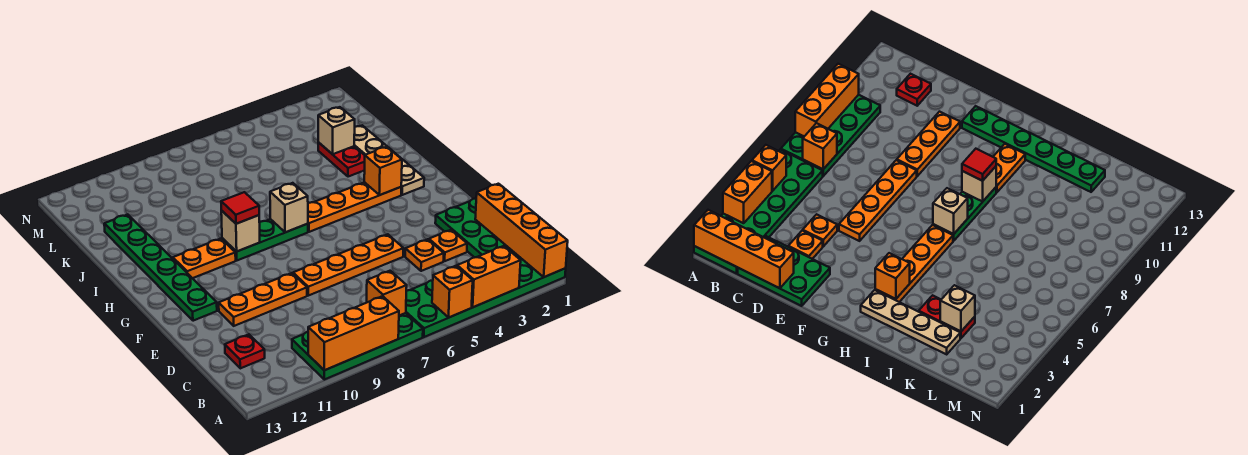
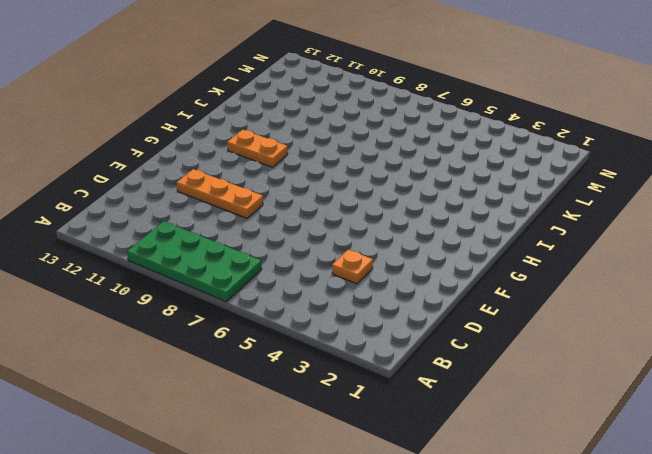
none -> green plate A1:B6 level 1
none -> green plate C1:E2 level 1
none -> red plate C12 level 1

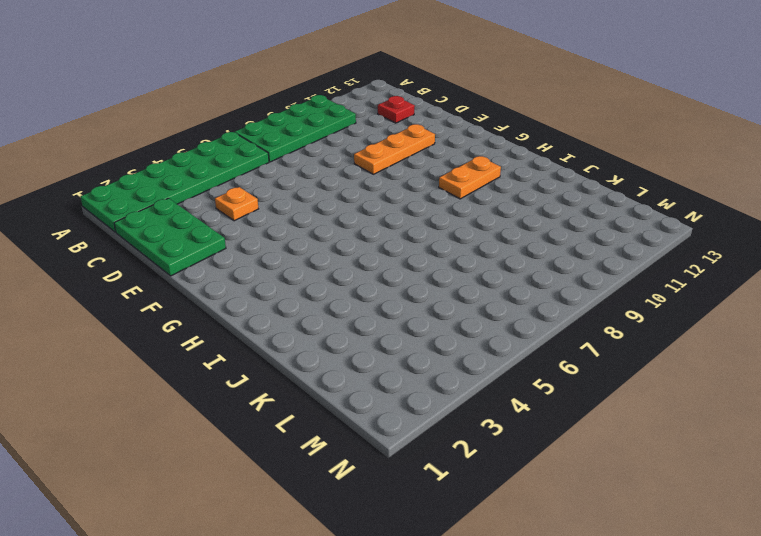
none -> orange plate D3 level 1
none -> orange plate E5:E8 level 1
none -> green plate F12:K12 level 1

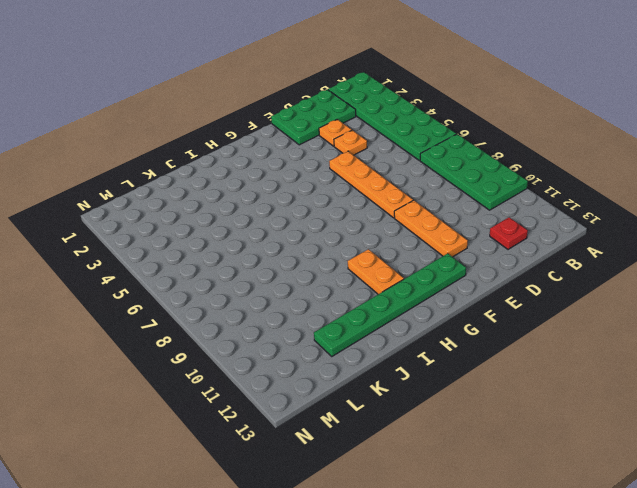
none -> tan plate H2:K2 level 1
none -> orange plate H3:H6 level 1
none -> green plate H7:H9 level 1

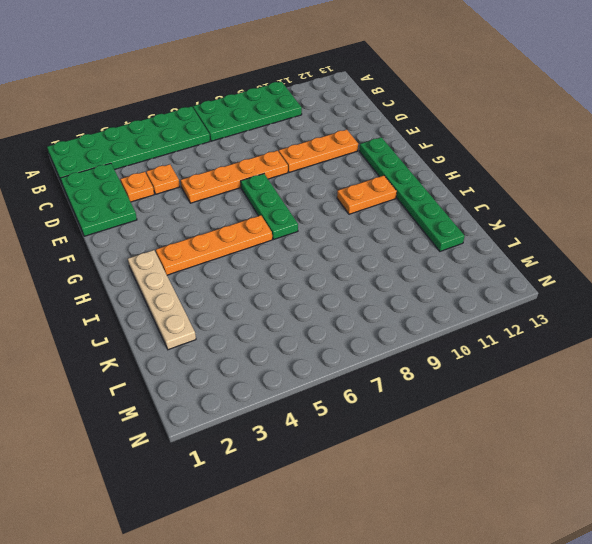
green plate F7:H7 level 1 -> green plate H7:H9 level 1
none -> red plate C12 level 1
none -> red plate J3:K3 level 1
none -> orange brick A1:D1 level 2

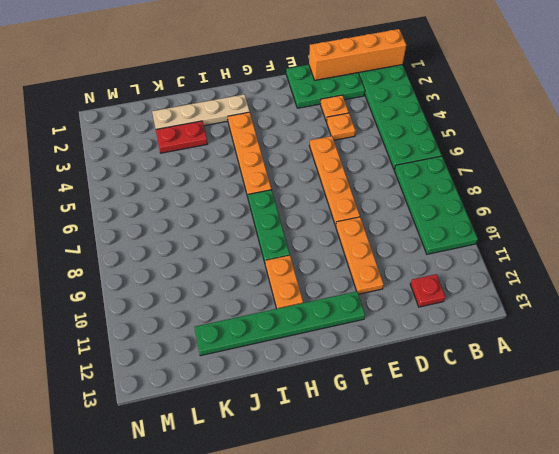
none -> orange brick A3:A4 level 2
none -> orange brick A5 level 2
none -> orange brick A8:A10 level 2

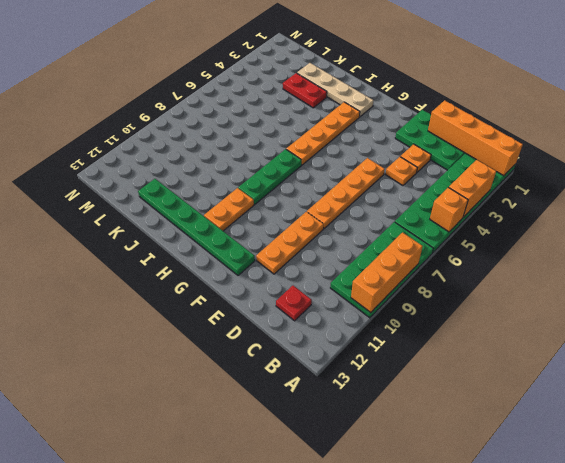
none -> orange brick B7 level 2
none -> orange brick H3 level 2
none -> tan brick H7 level 2

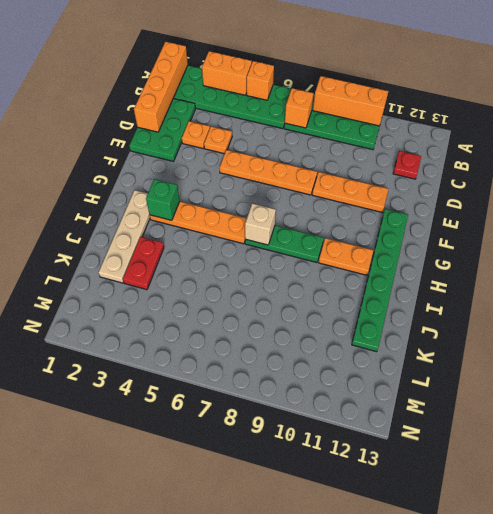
green brick H3 level 2 -> orange brick H3 level 2
none -> tan brick H9 level 2
none -> tan brick K3 level 2
none -> red tile H9 level 3

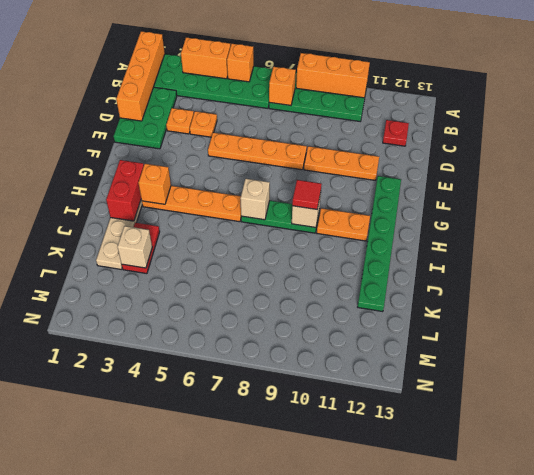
red brick H2:I2 level 2 -> none

